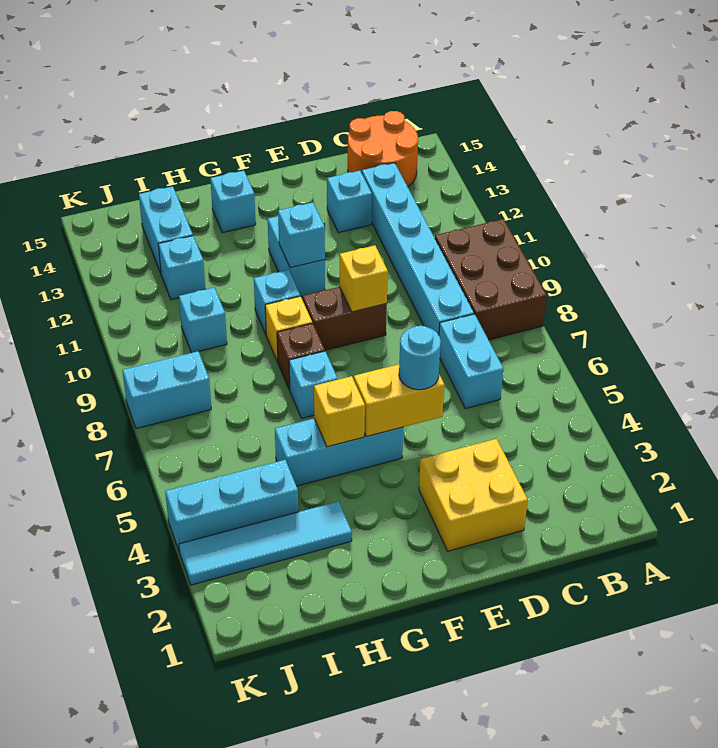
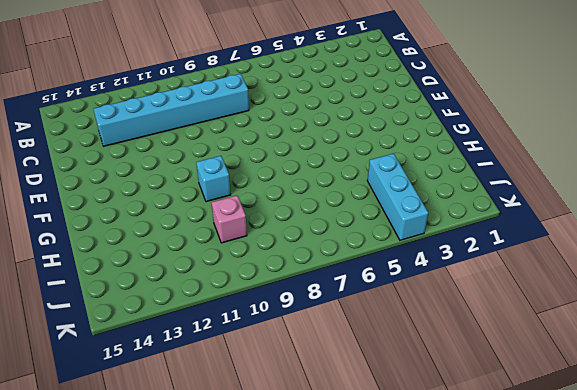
pink brick I10 level 1 -> cyan brick I10 level 1
none -> brown brick A8:B10 level 1
none -> orange round brick B14:C15 level 1
none -> cyan brick C6:C7 level 1

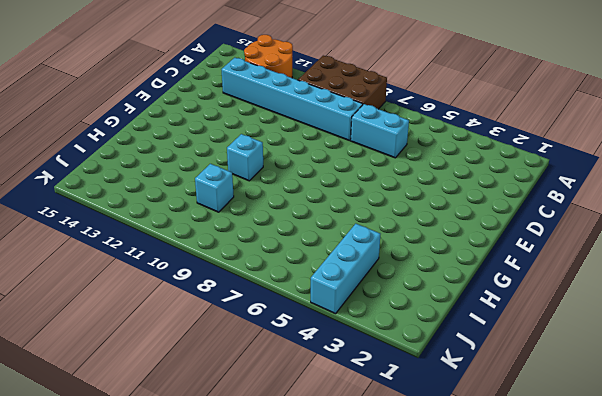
orange round brick A12:B13 level 1 -> orange round brick B14:C15 level 1
none -> yellow brick D2:E3 level 1
none -> cyan brick D13 level 1
none -> brown brick E9:F9 level 1

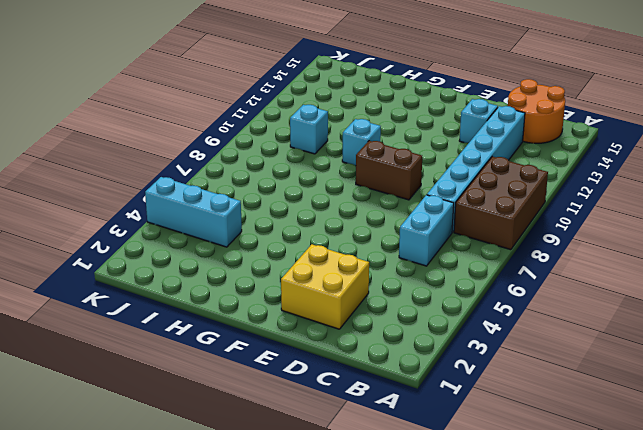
none -> cyan brick F5:H5 level 1
none -> cyan brick F11:F12 level 1
none -> cyan brick G7 level 1

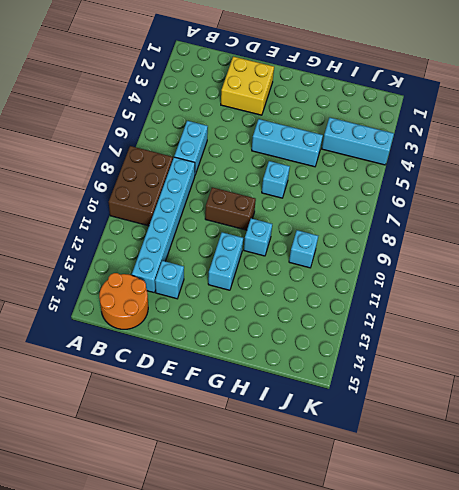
none -> brown brick G8 level 1
none -> yellow brick G9 level 1
none -> cyan brick G14 level 1

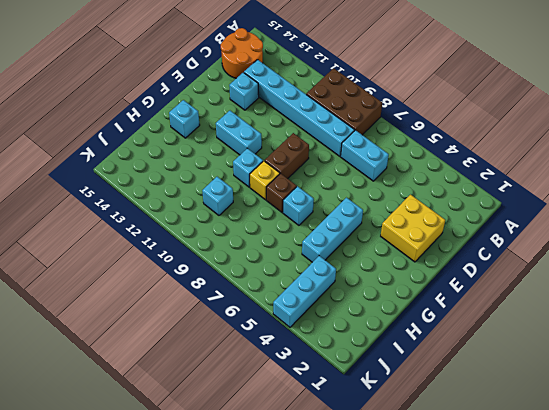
none -> cyan tile H3:K3 level 1
none -> cyan brick I12 level 1
none -> cyan brick I13:I14 level 1

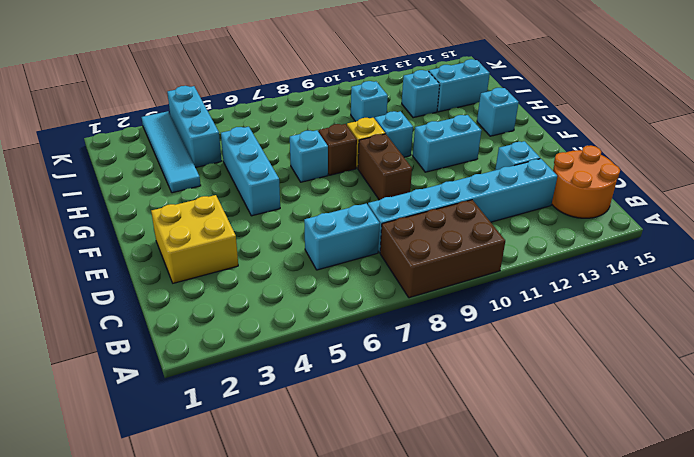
none -> cyan brick J8:K8 level 1
none -> yellow brick E5:F5 level 2
none -> yellow brick E9 level 2

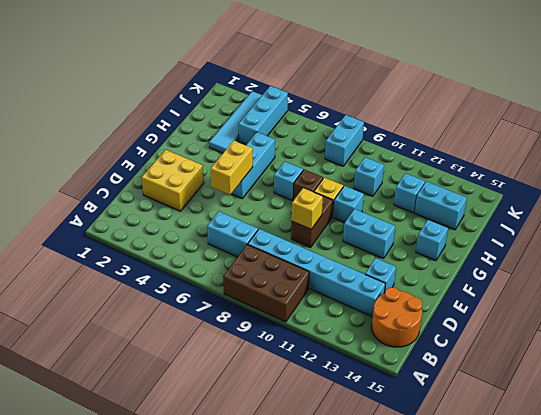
none -> cyan brick F11 level 2
none -> yellow brick G5 level 2
none -> cyan round brick E5 level 3

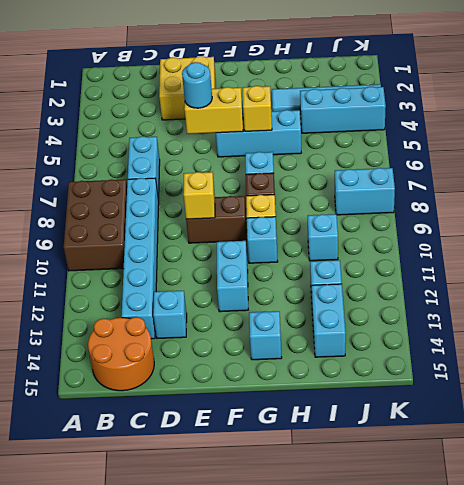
none -> cyan brick F11 level 2

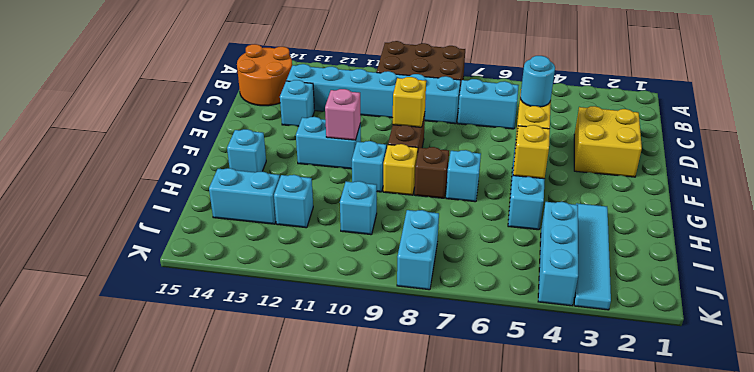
pink brick F11 level 2 -> cyan brick F11 level 2

